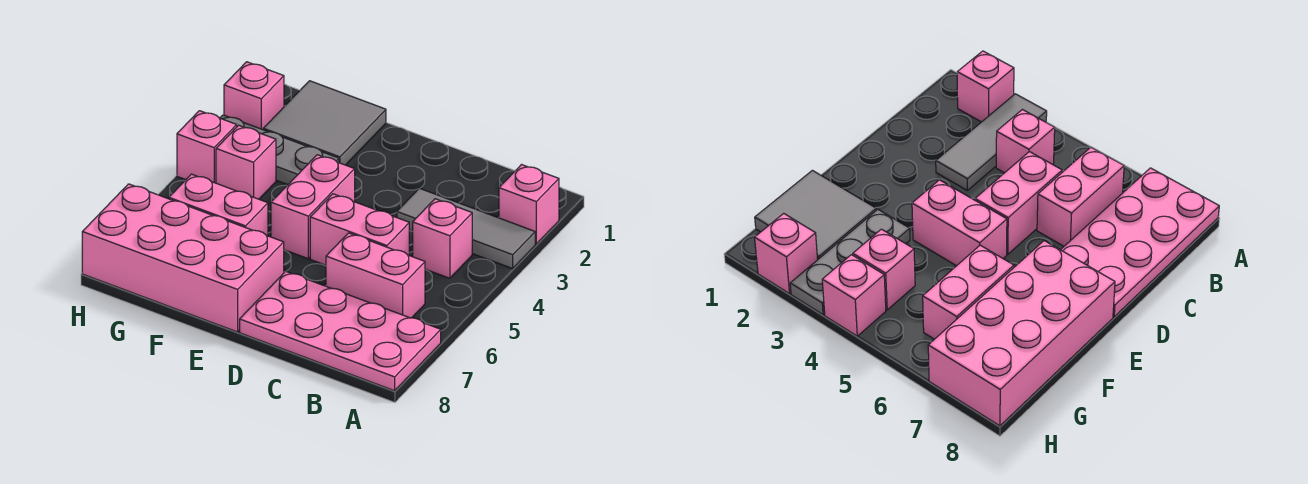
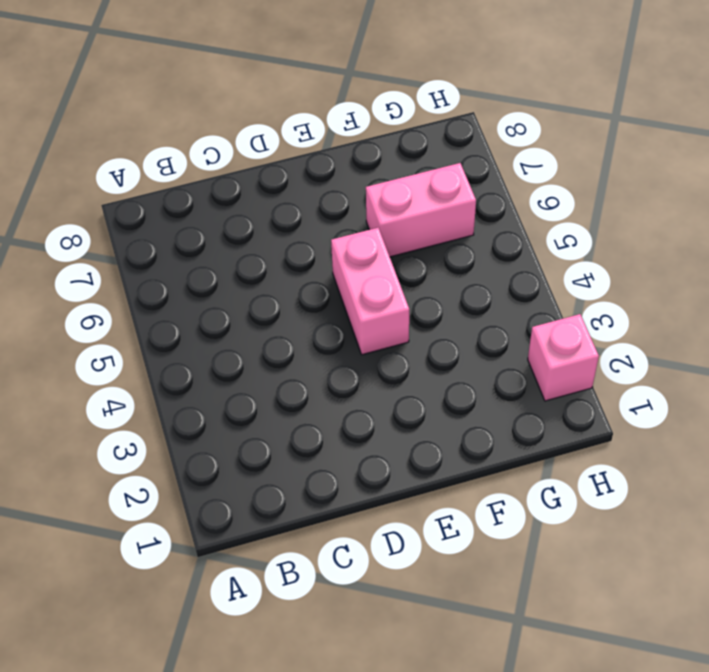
none -> pink brick A2 level 1
none -> grey tile A3:C3 level 1
none -> pink plate A7:D8 level 1

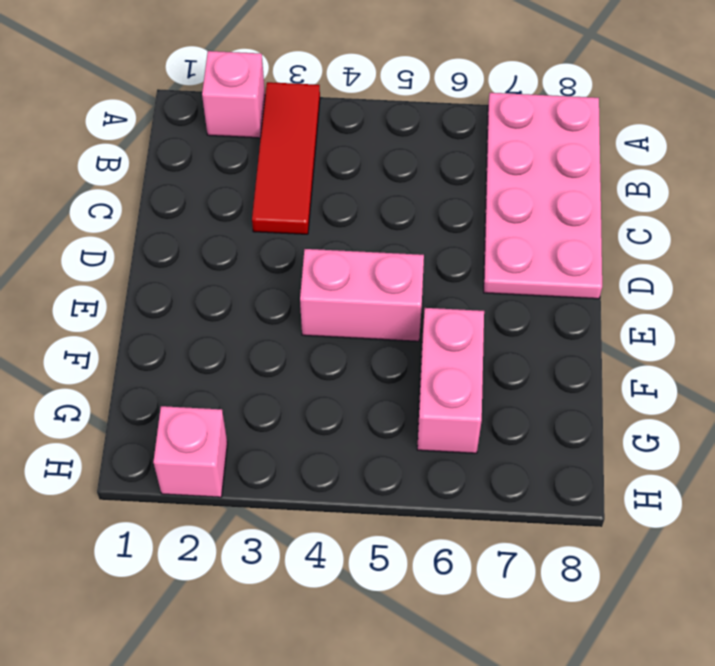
red tile A3:C3 level 1 -> grey tile A3:C3 level 1
none -> pink brick B4 level 1
none -> pink brick B6:C6 level 1
none -> pink brick C5:D5 level 1

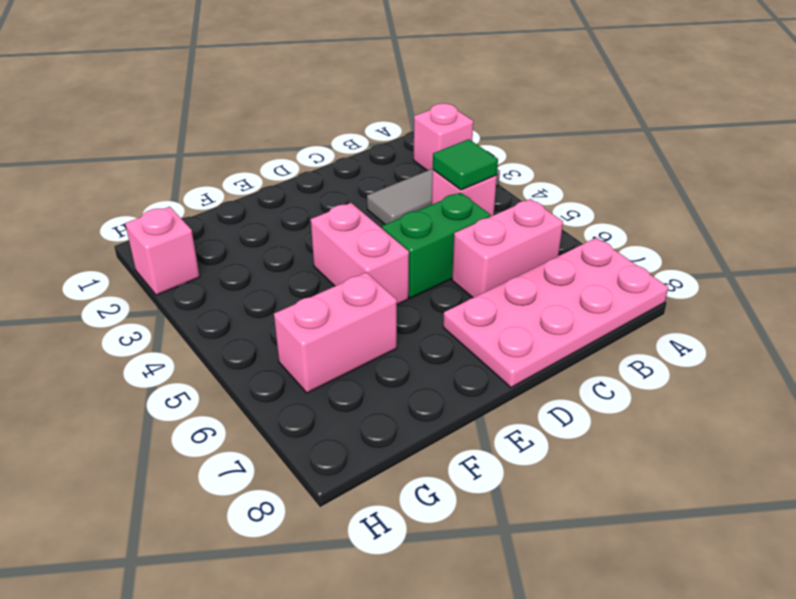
green tile B4 level 2 -> none
green brick C5:D5 level 1 -> pink brick C5:D5 level 1
none -> pink brick E7:H8 level 1
none -> grey tile F1:G2 level 1
none -> grey plate F3:H3 level 1

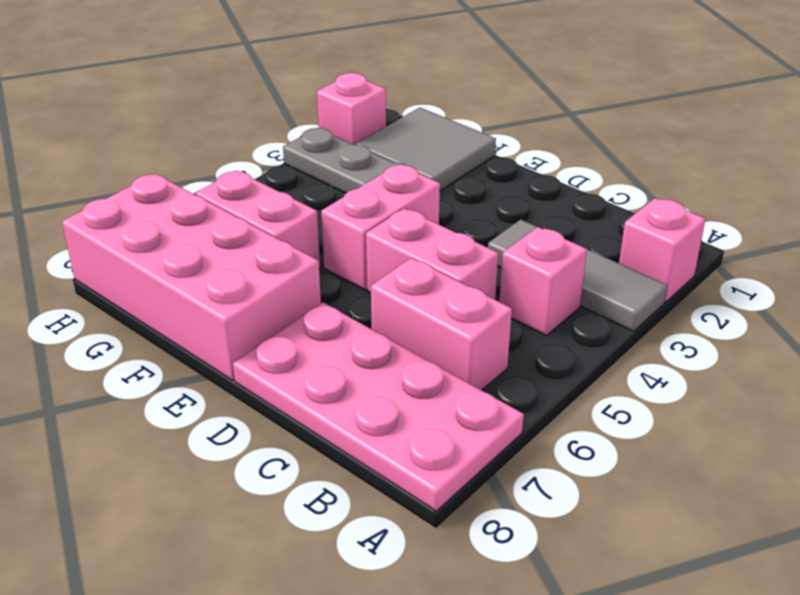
none -> pink brick G4 level 1
none -> pink brick H4 level 1

